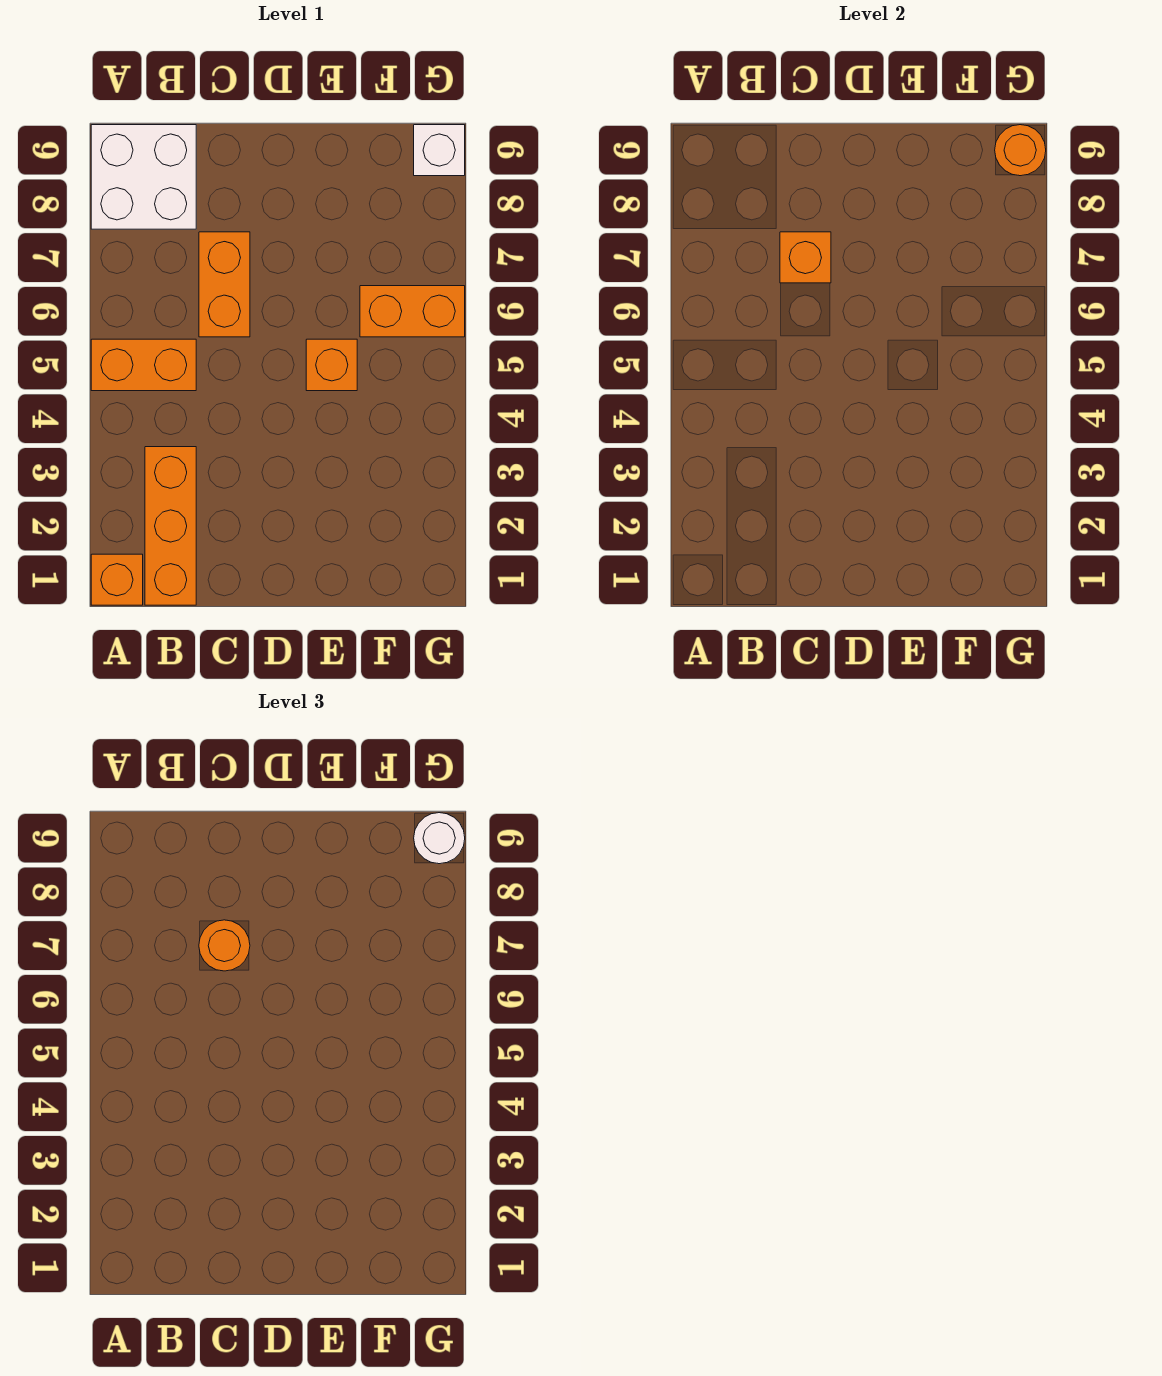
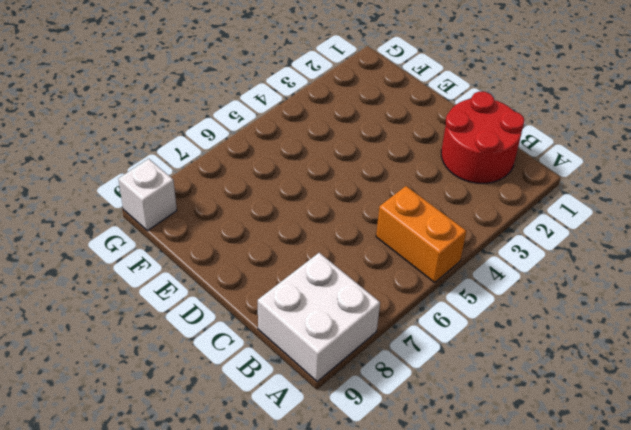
red round brick B1:C2 level 1 -> orange brick B1:B3 level 1
none -> orange brick A1 level 1
none -> orange brick C6:C7 level 1
none -> orange brick E5 level 1

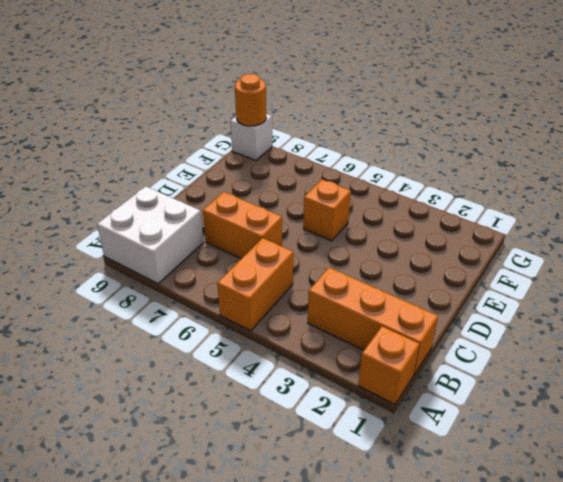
none -> orange brick F6:G6 level 1
none -> orange brick C7 level 2
none -> orange round brick C7 level 3

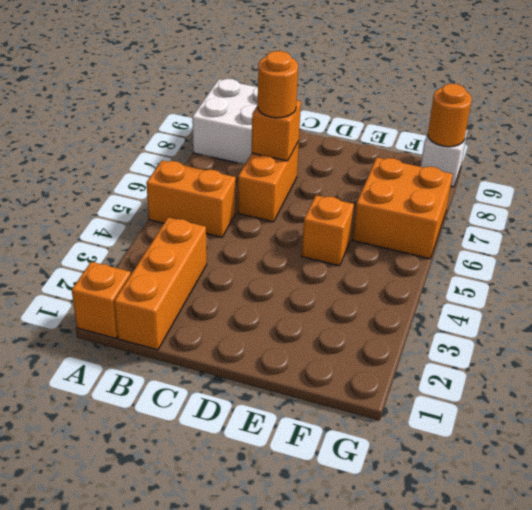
orange brick F6:G7 level 1 -> orange brick F6:G6 level 1
none -> white round brick G9 level 3

